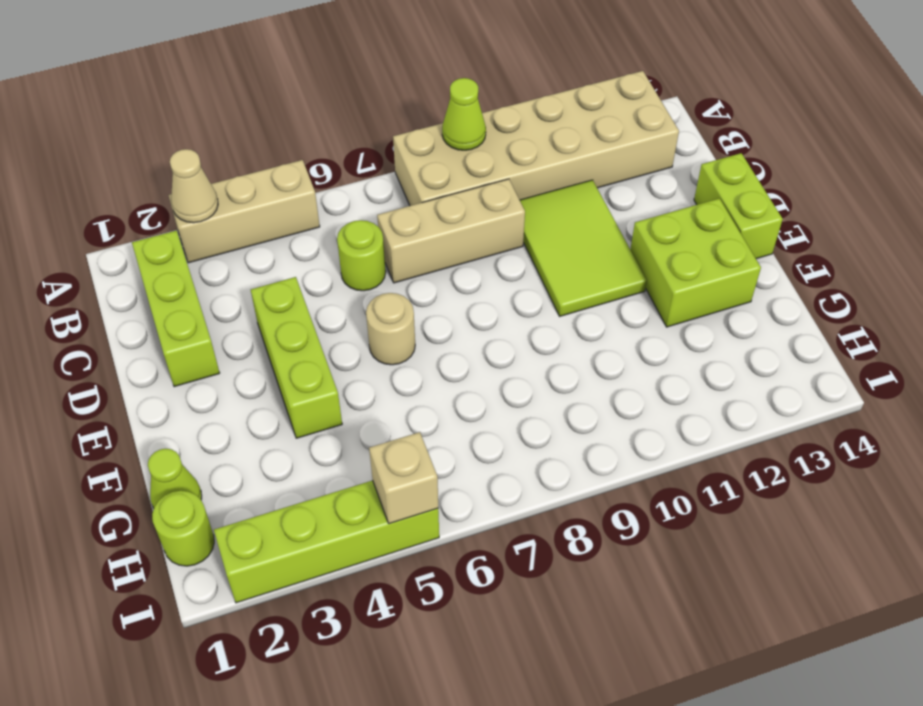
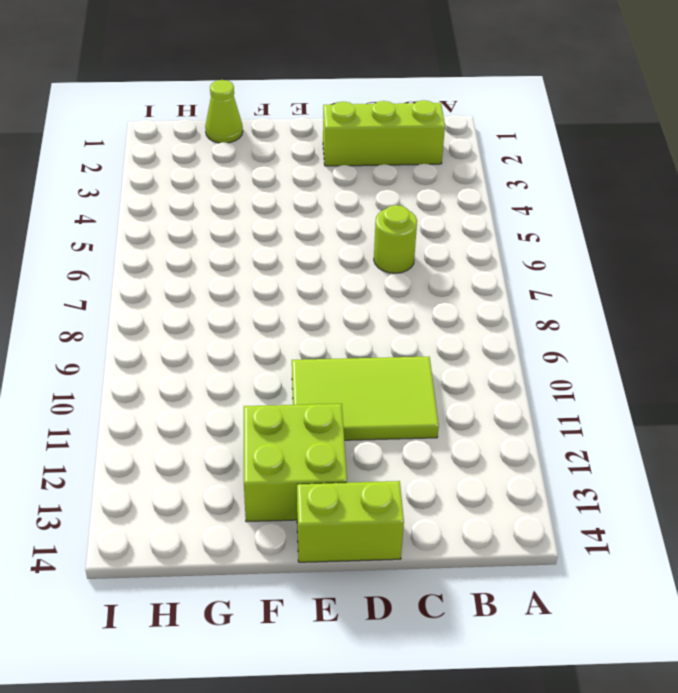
none -> tan brick A3:A5 level 1
none -> tan brick A8:B13 level 1
none -> tan brick C7:C9 level 1

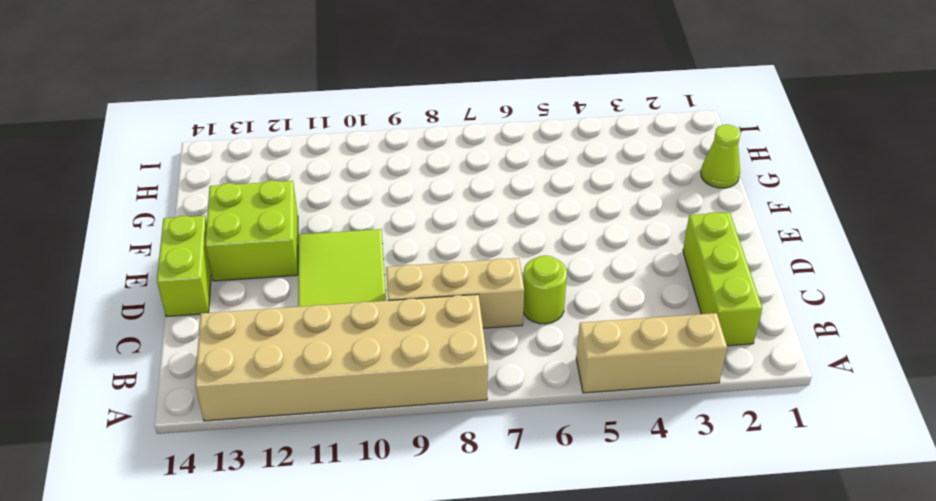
none -> lime brick D4:F4 level 1
none -> tan round brick E6 level 1
none -> lime round brick H1 level 1

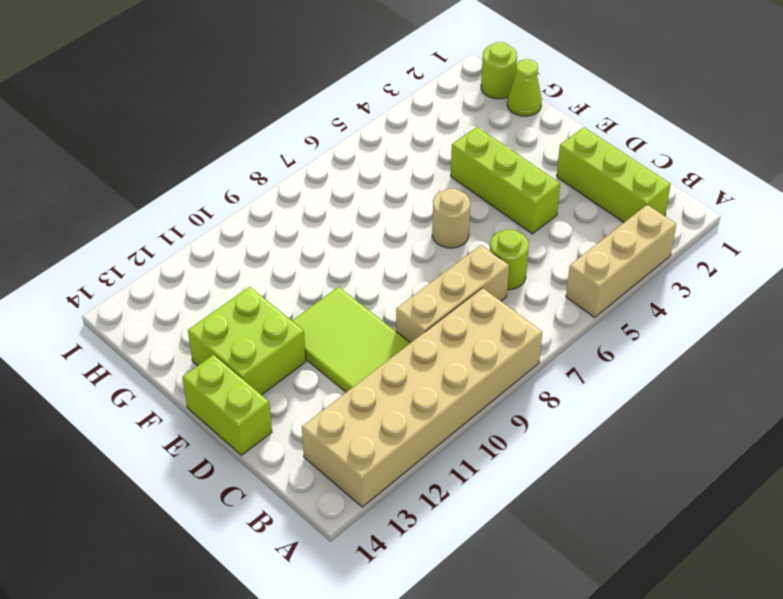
none -> lime brick I2:I5 level 1
none -> tan cone A3 level 2
none -> lime cone A9 level 2

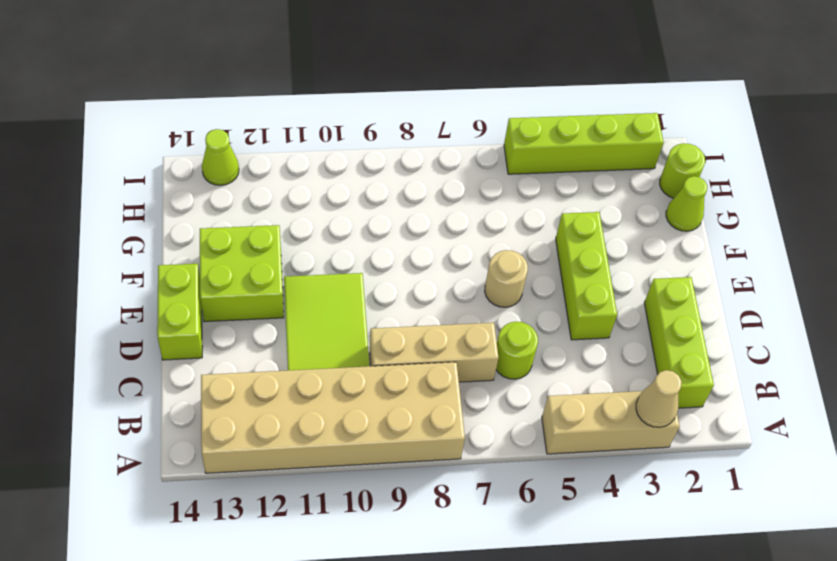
lime cone I13 level 1 -> lime cone A9 level 2
none -> tan brick I5 level 2

